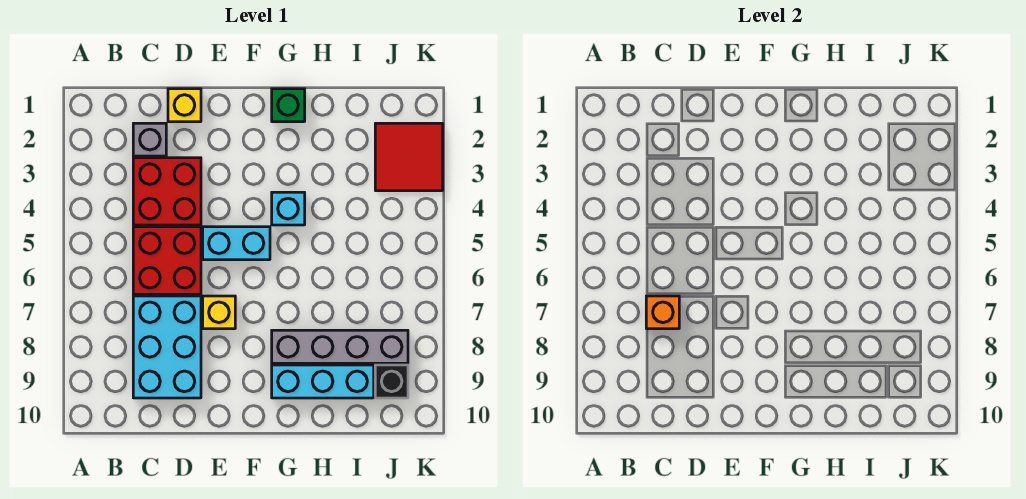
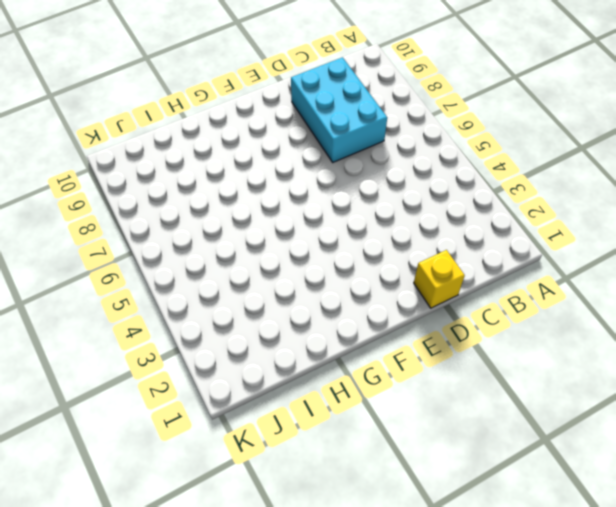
none -> grey brick C2 level 1
none -> red brick C3:D4 level 1
none -> red brick C5:D6 level 1

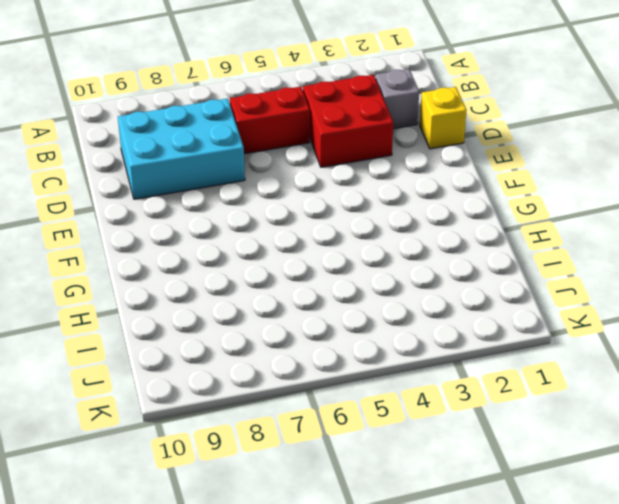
red brick C5:C6 level 1 -> red brick C5:D6 level 1
none -> cyan brick E5:F5 level 1
none -> yellow brick E7 level 1
none -> green brick G1 level 1

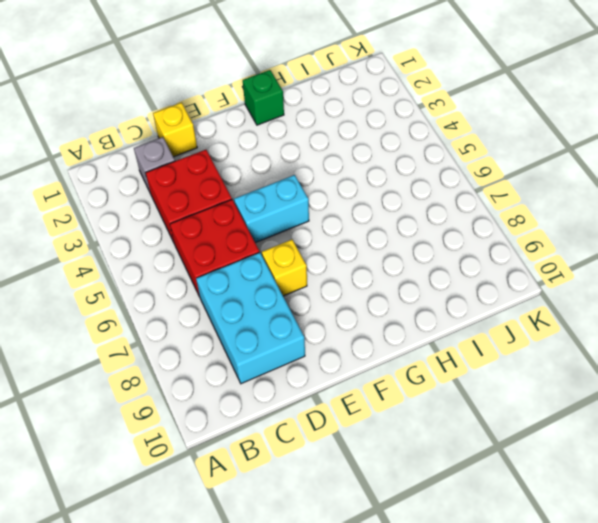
none -> cyan brick G4 level 1
none -> grey brick G8:J8 level 1
none -> cyan brick G9:I9 level 1

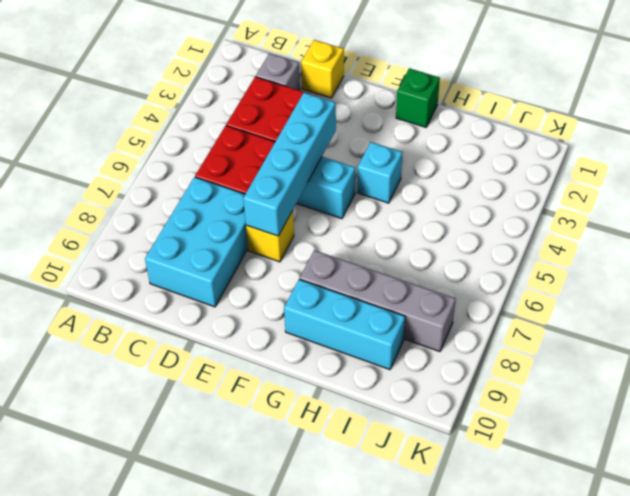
cyan brick E4:E7 level 2 -> none
none -> red tile J2:K3 level 1
none -> black brick J9 level 1
none -> orange brick C7 level 2

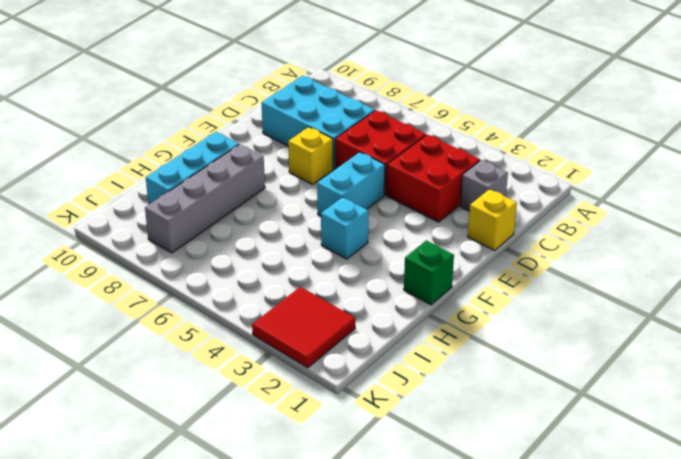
none -> black brick J9 level 1
none -> orange brick C7 level 2

